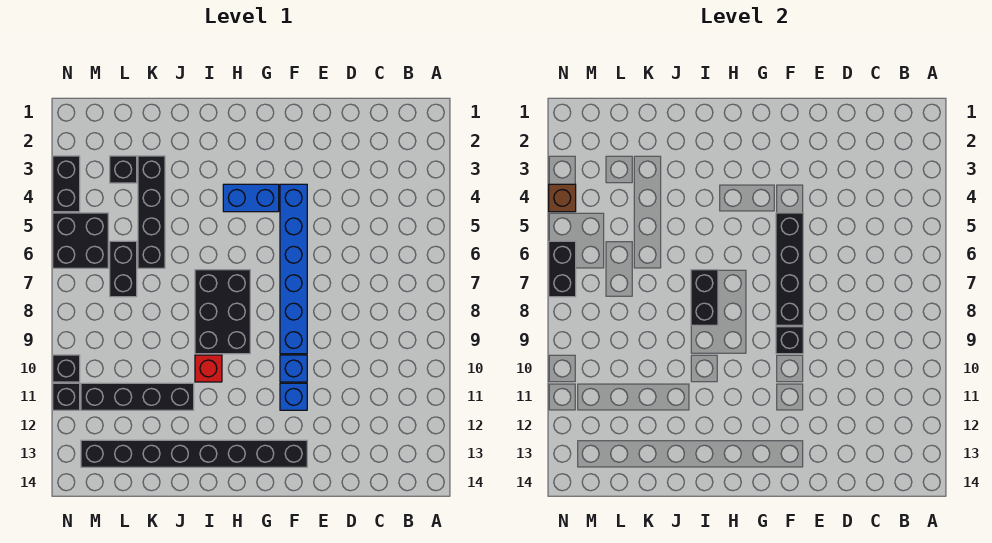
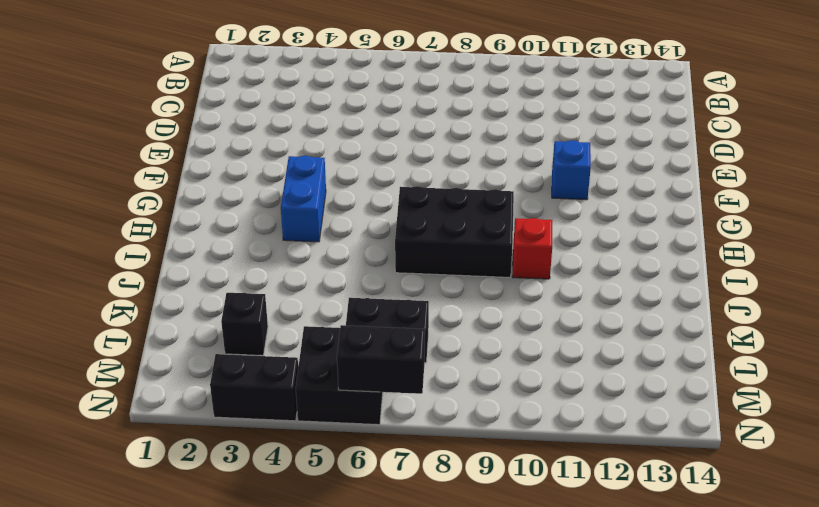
none -> blue brick F4:F9 level 1
none -> blue brick F10 level 1
none -> black brick F13:M13 level 1

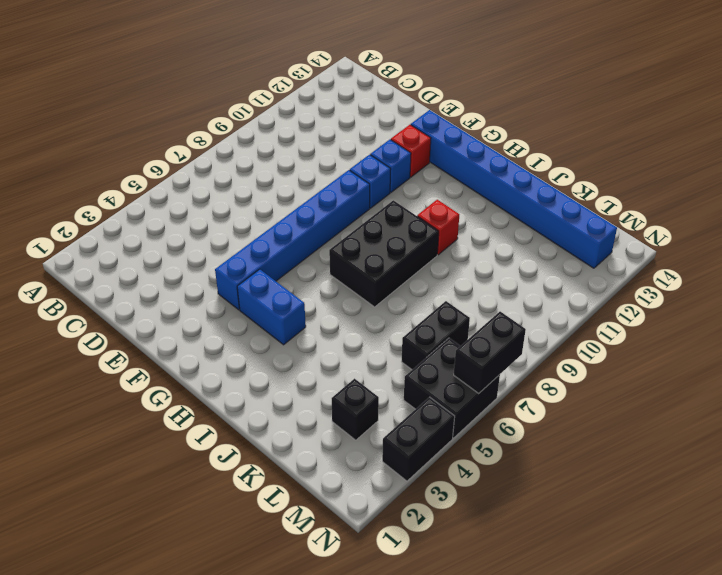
red brick F12 level 1 -> none
blue brick F13:M13 level 1 -> black brick F13:M13 level 1
none -> black brick J11:M11 level 1
none -> black brick K3:K6 level 1
none -> black brick N10 level 1

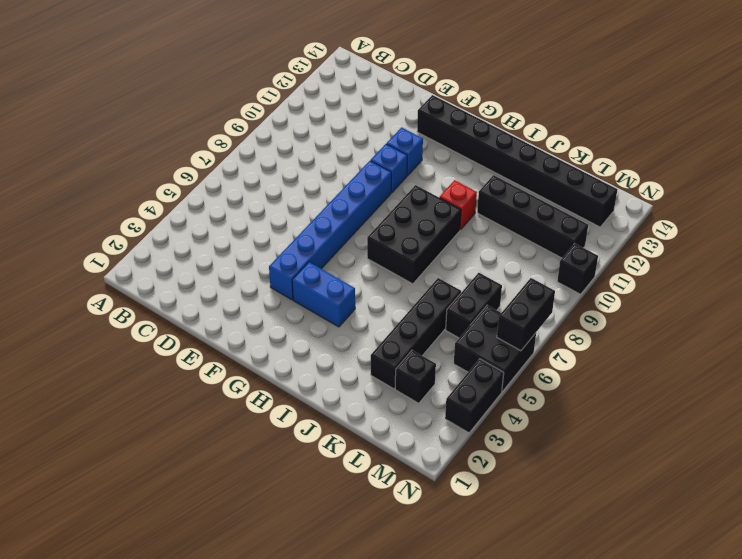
none -> black brick N11 level 1
none -> black brick F5:F8 level 2
none -> black brick F9 level 2

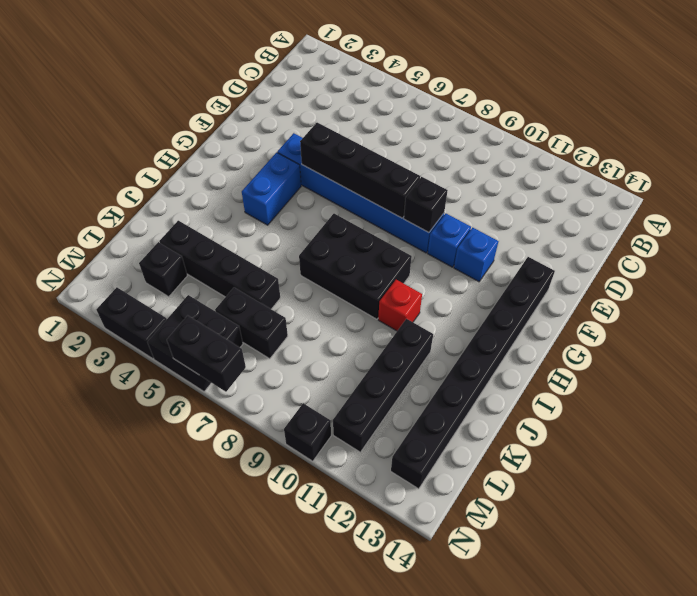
none -> black brick N11 level 1
none -> black brick I7:I8 level 2
none -> brown brick N4 level 2

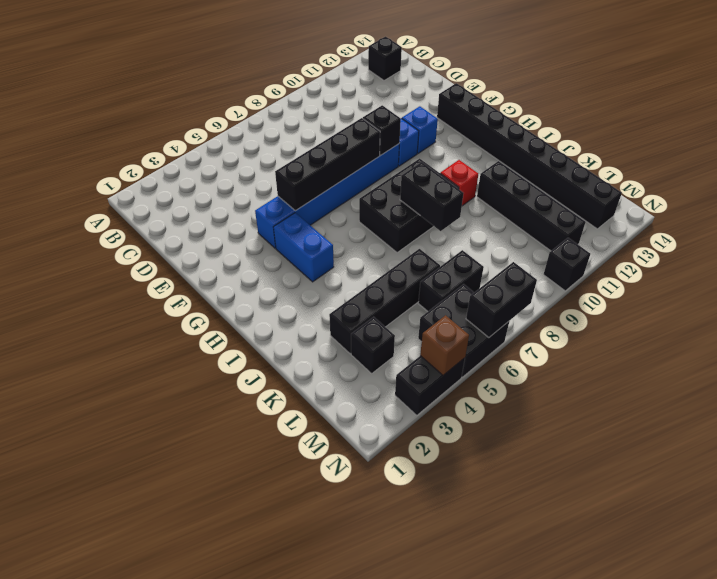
black brick B13 level 1 -> black brick N11 level 1
black brick I8:J8 level 2 -> black brick I7:I8 level 2

